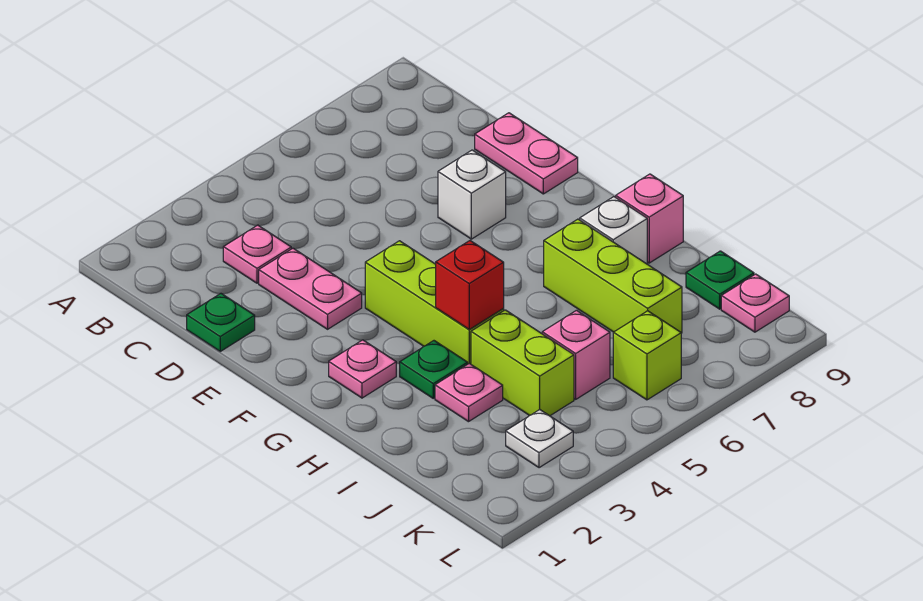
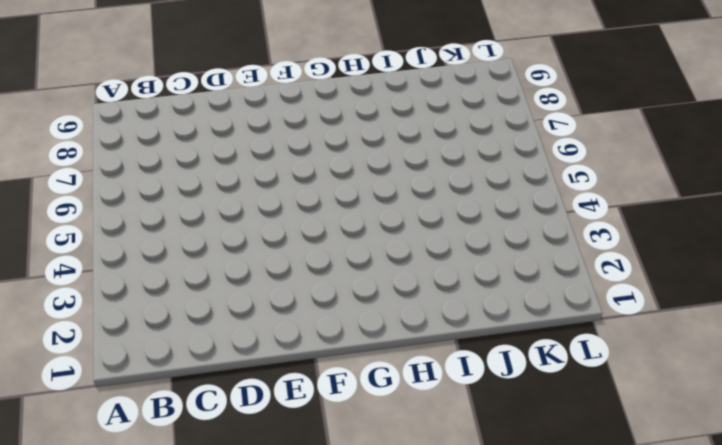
none -> pink plate C3 level 1
none -> green plate D1 level 1
none -> pink plate D3:E3 level 1

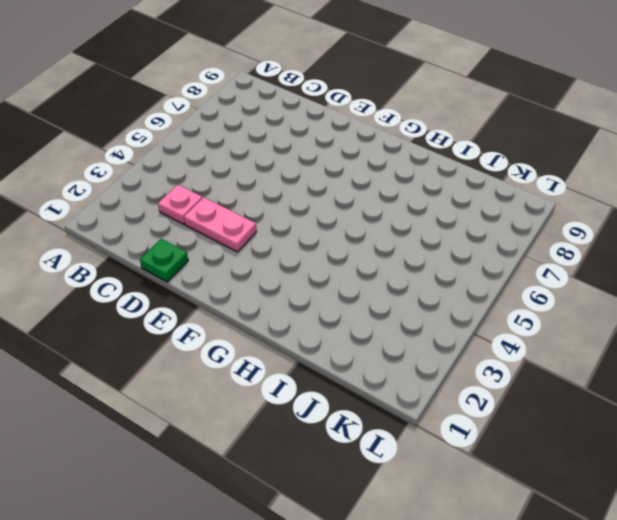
none -> pink plate D9:E9 level 1
none -> white brick E7 level 1
none -> lime brick F4:H4 level 1

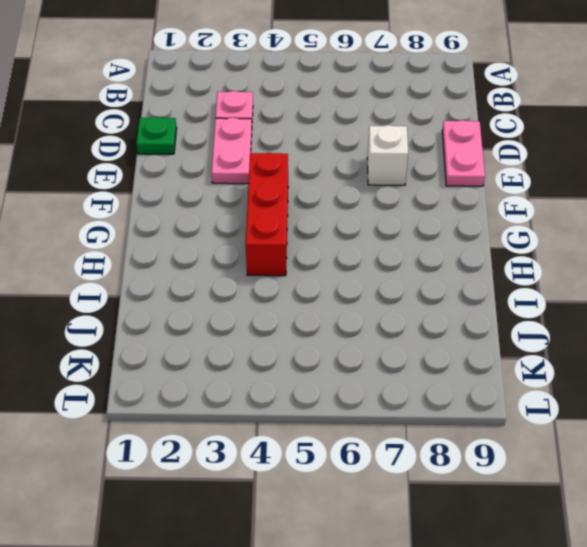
red brick F4:H4 level 1 -> lime brick F4:H4 level 1
none -> pink plate G2 level 1
none -> green plate H3 level 1
none -> lime brick H7:J7 level 1

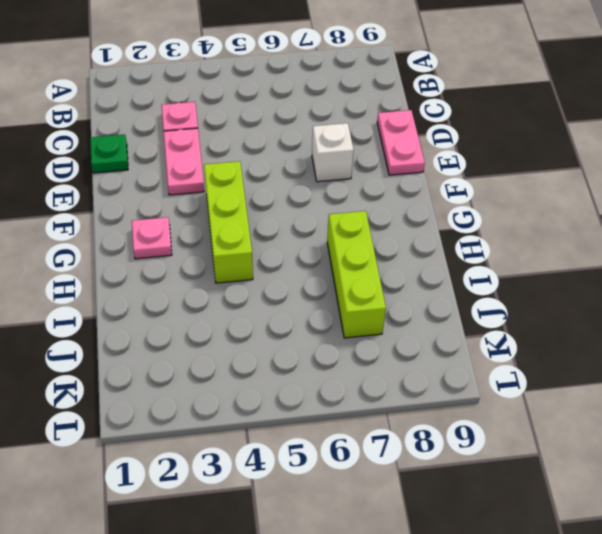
none -> green plate H3 level 1
none -> white brick H8 level 1
none -> pink brick H9 level 1

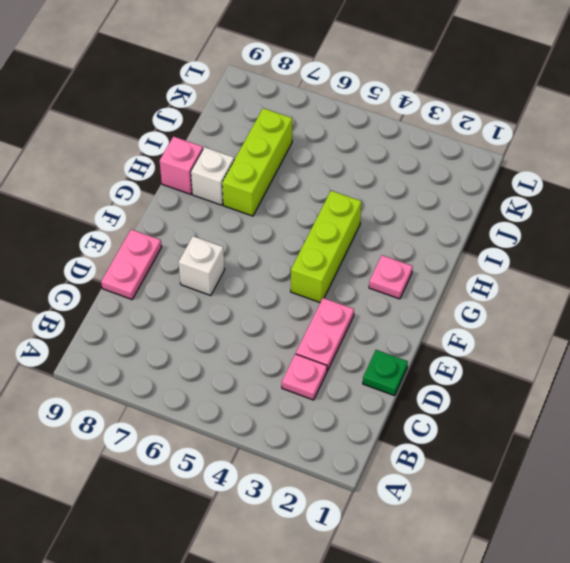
none -> green plate H3 level 1
none -> pink plate I3 level 1
none -> lime brick I4:J4 level 1

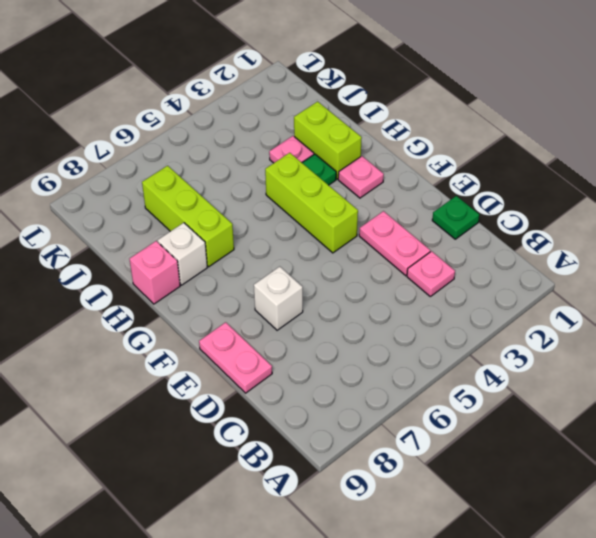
lime brick H2:I2 level 1 -> lime brick I4:J4 level 1
none -> pink brick J5 level 1
none -> green plate J9 level 1
none -> white plate K3 level 1

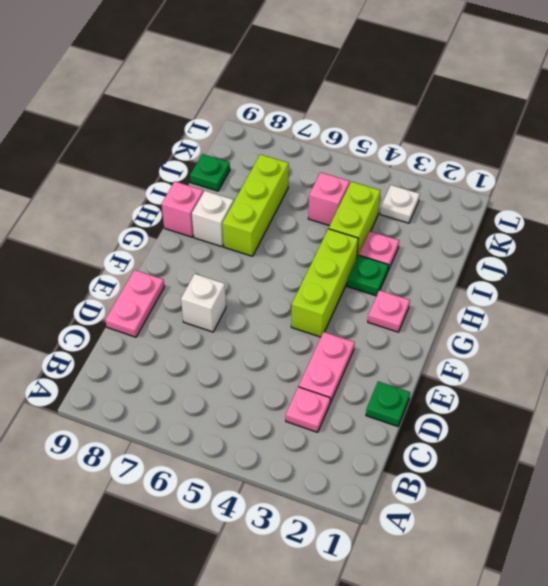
none -> lime brick K6 level 1
none -> pink plate K9 level 1
none -> red brick H4 level 2

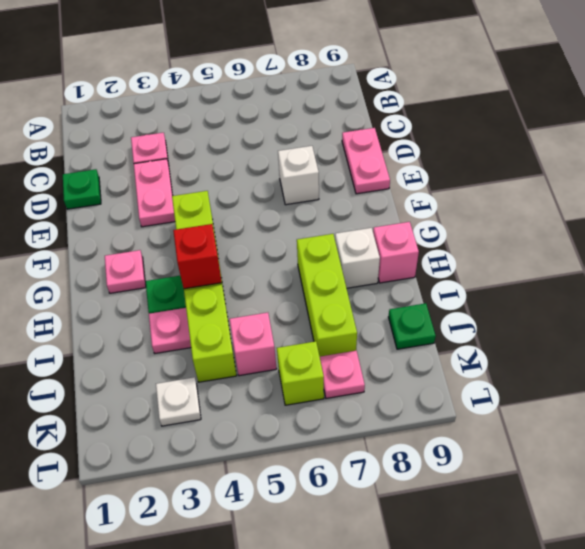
pink plate K7 level 1 -> pink plate K9 level 1

